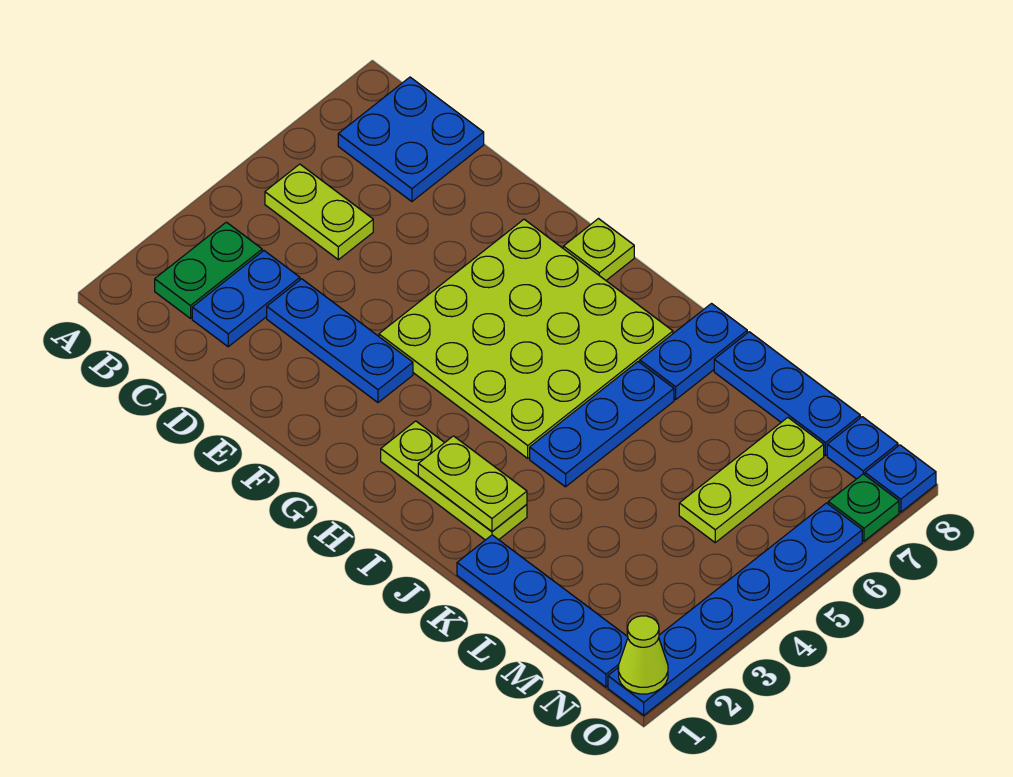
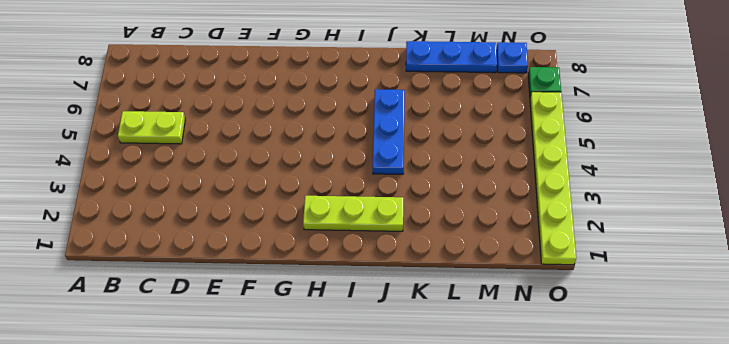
lime plate O1:O6 level 1 -> blue plate O1:O6 level 1
none -> green plate B2:B3 level 1
none -> blue plate B7:C8 level 1
none -> blue plate C2:C3 level 1

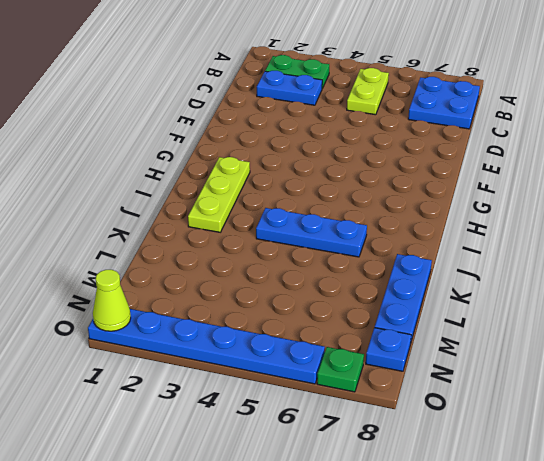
none -> blue plate D3:F3 level 1
none -> lime plate F4:I7 level 1
none -> lime plate G8 level 1

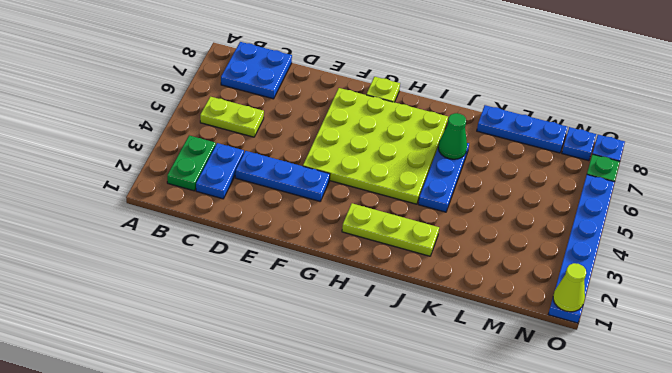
green cone J6 level 2 -> none
none -> blue plate J7:J8 level 1
none -> blue plate K1:N1 level 1
none -> lime plate M5:M7 level 1

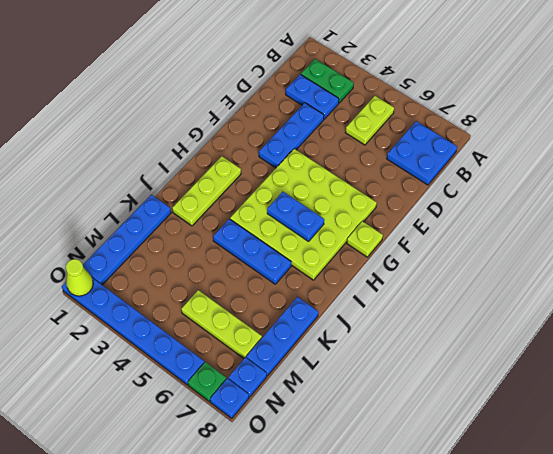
blue plate H5:H6 level 2 -> blue plate J7:J8 level 1
none -> lime plate I2:J2 level 2

